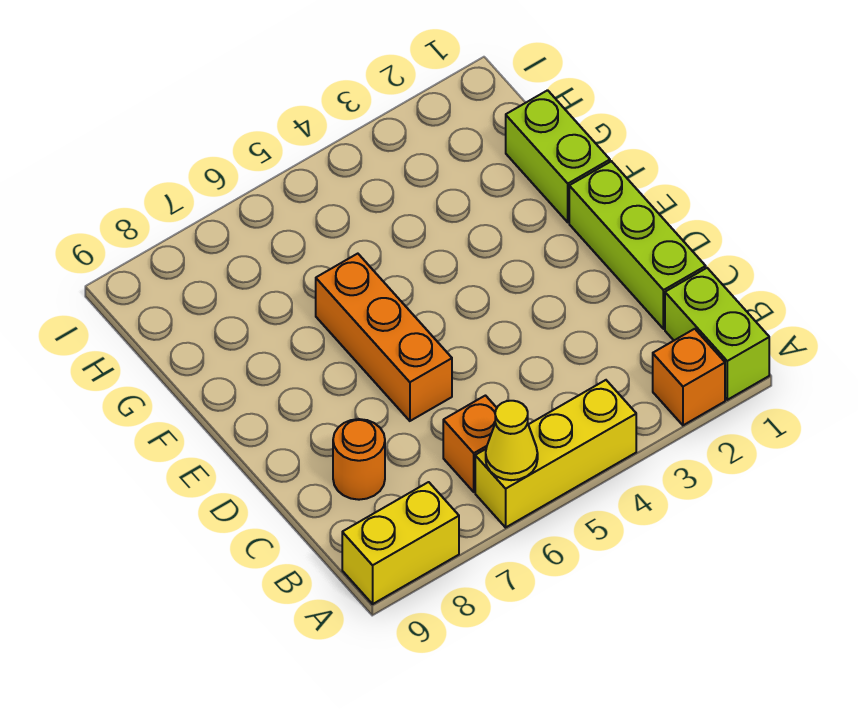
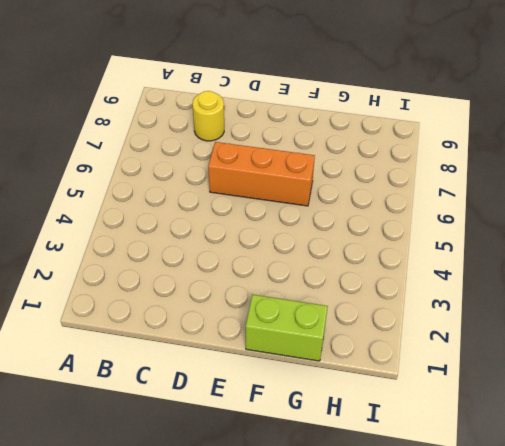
yellow round brick C8 level 1 -> orange round brick C8 level 1
none -> lime brick A1:B1 level 1
none -> orange brick A2 level 1

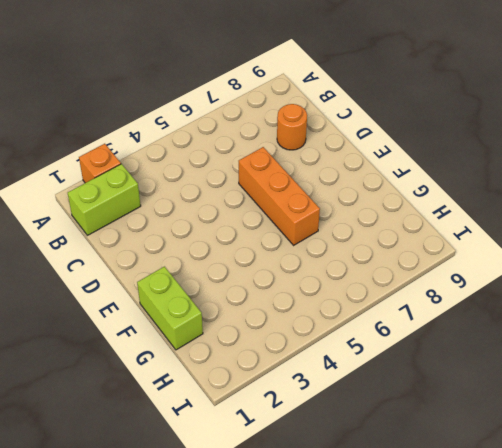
lime brick B1:B2 level 1 -> lime brick A1:B1 level 1
none -> yellow brick A4:A6 level 1
none -> yellow brick A8:A9 level 1

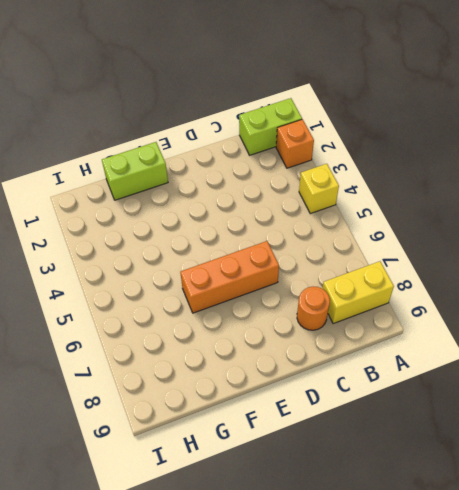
yellow brick A4 level 1 -> yellow brick A4:A6 level 1
yellow brick A8:B8 level 1 -> yellow brick A8:A9 level 1
none -> orange brick B6 level 1
none -> lime brick C1:E1 level 1

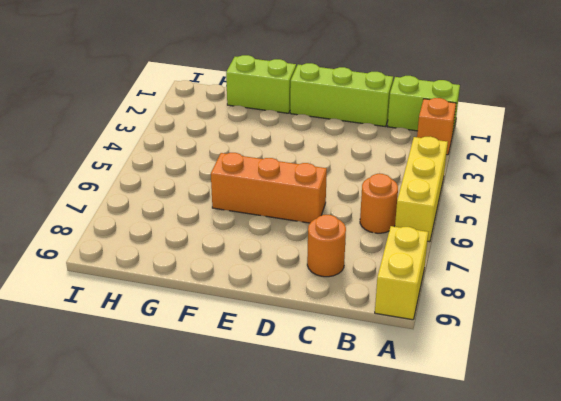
orange round brick B6 level 1 -> orange brick B6 level 1
none -> yellow cone A6 level 2

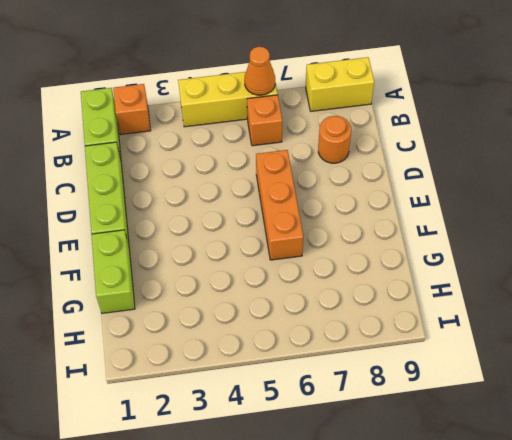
orange cone A6 level 2 -> yellow cone A6 level 2

